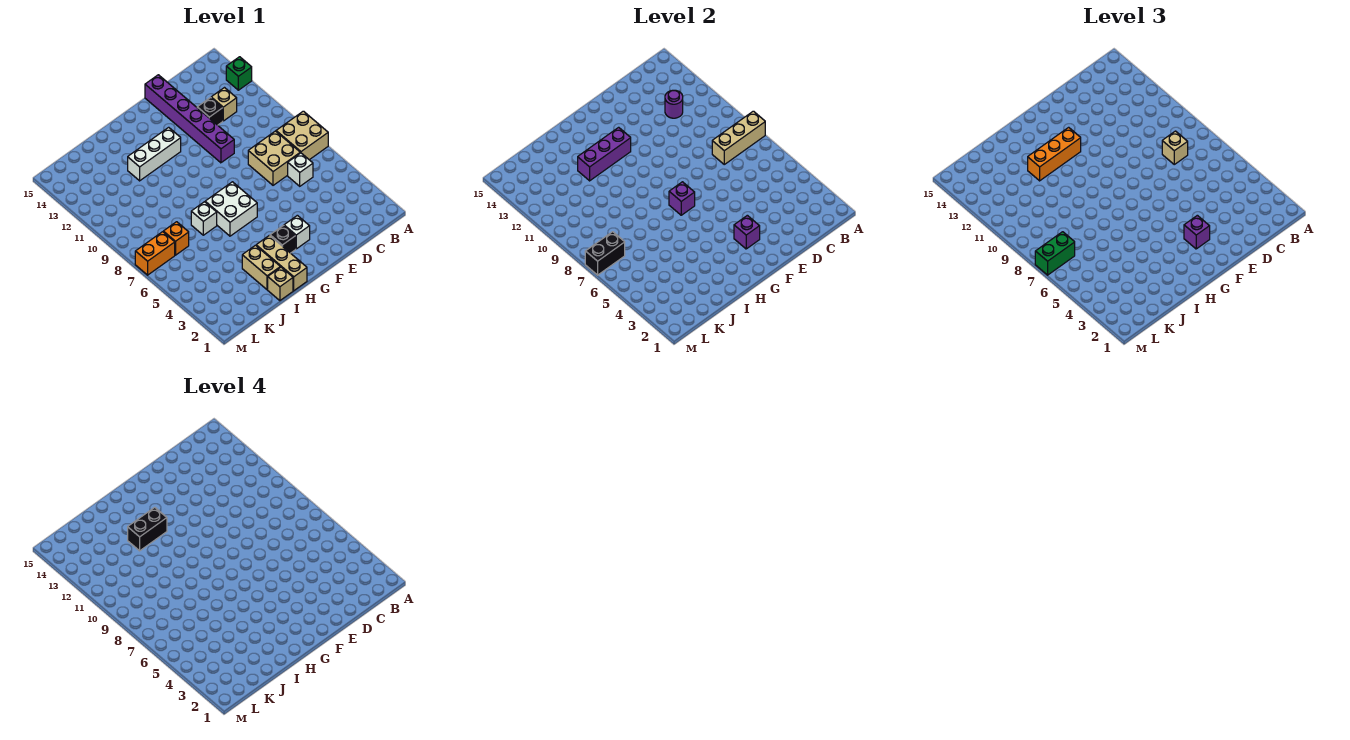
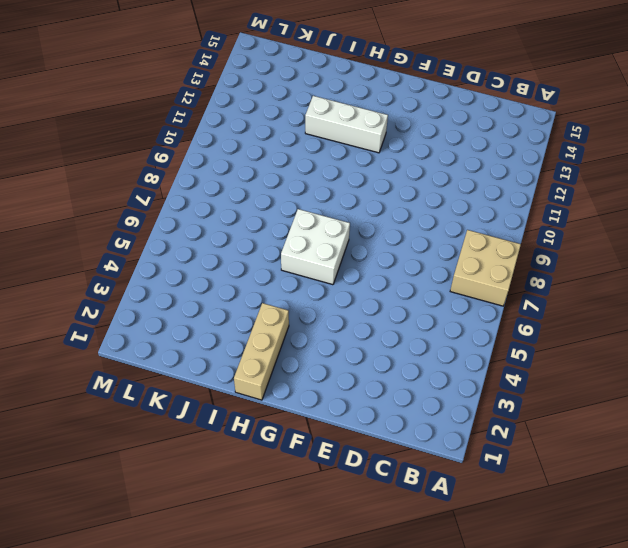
none -> green brick A13 level 1
none -> white brick C6 level 1
none -> tan brick C7:D8 level 1

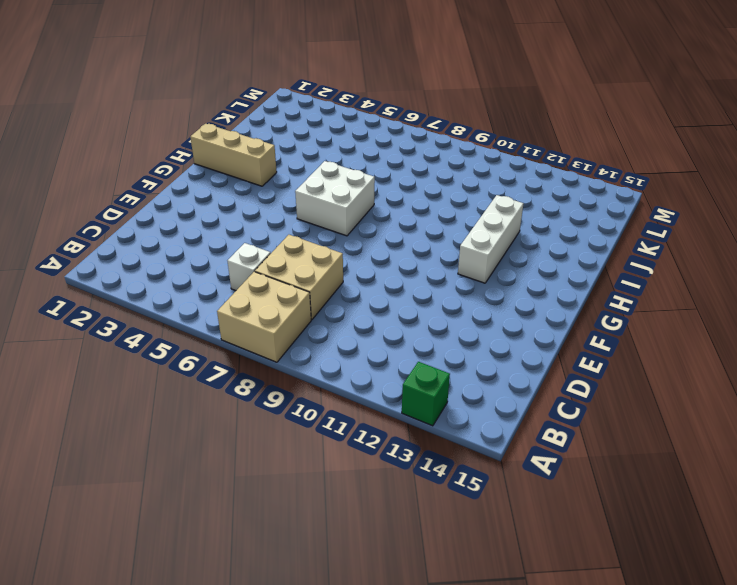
none -> tan brick C12 level 1
none -> black brick D12 level 1
none -> purple brick E10:E15 level 1

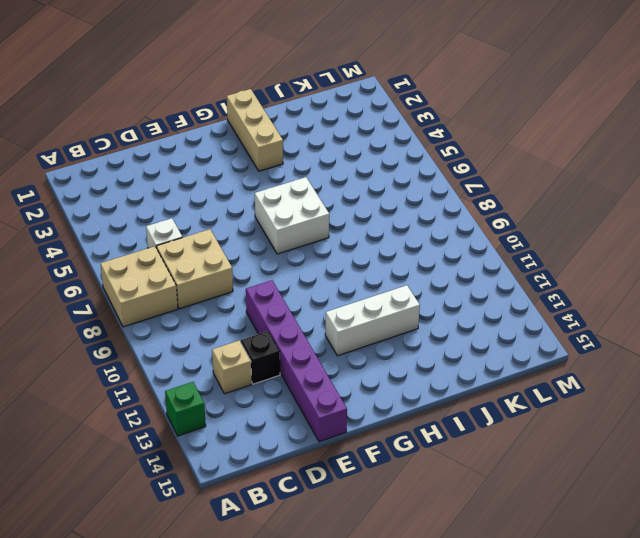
none -> white brick F3 level 1
none -> black brick G3 level 1
none -> tan brick I1 level 1

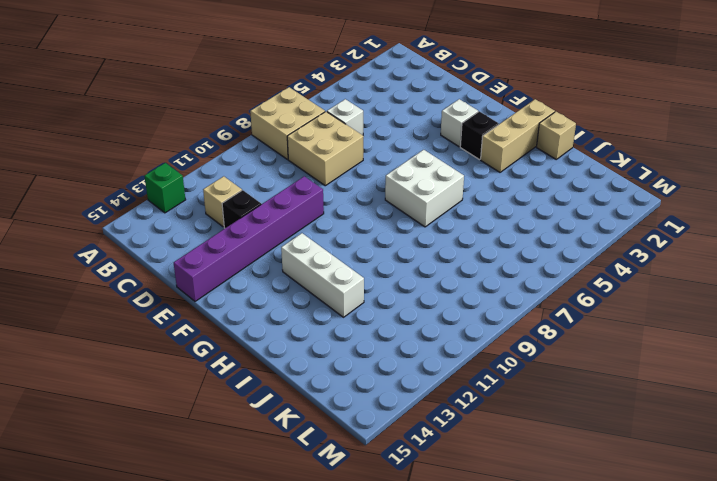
none -> tan brick I2:I3 level 1
none -> white brick I7 level 1
none -> orange brick K7 level 1

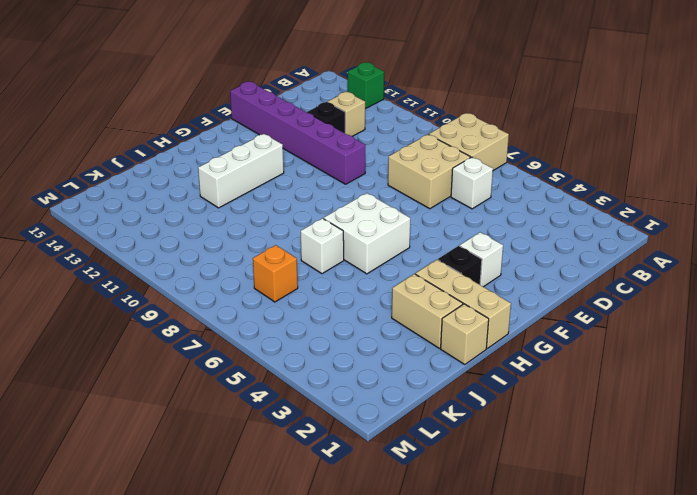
none -> orange brick L7:M7 level 1
none -> tan brick A8:C8 level 2
none -> purple round brick C12 level 2

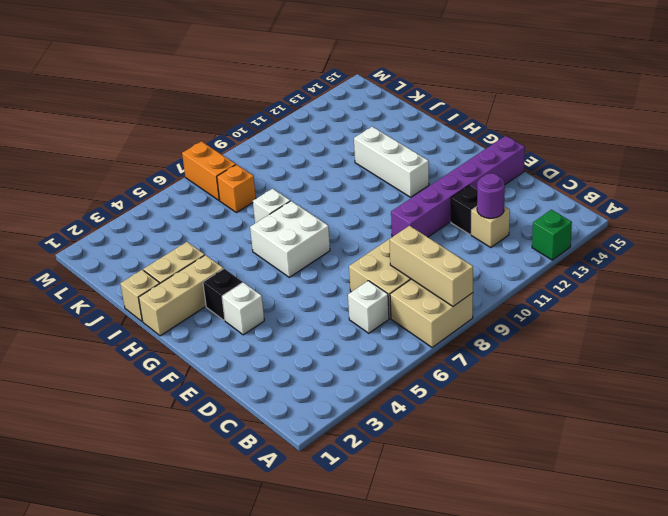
none -> purple brick F3 level 2
none -> purple brick G7 level 2
none -> purple brick G12:I12 level 2

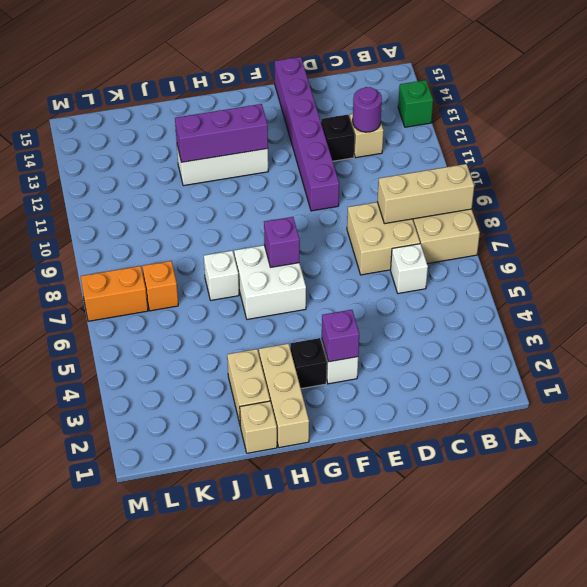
none -> black brick L7:M7 level 2
none -> tan brick C8 level 3
none -> purple brick F3 level 3

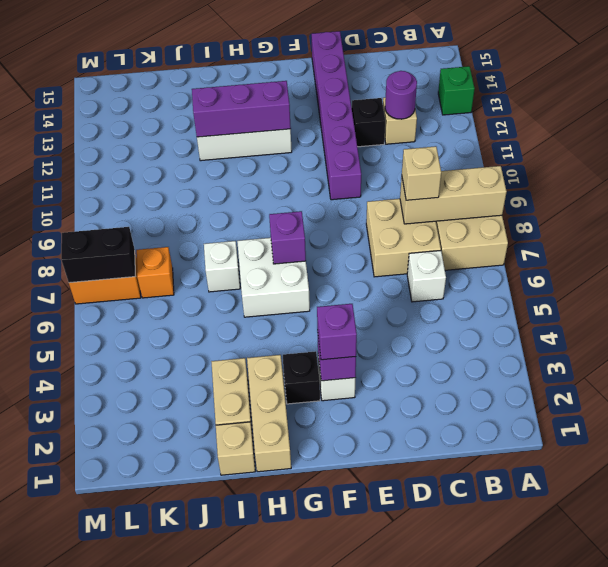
none -> orange brick G12:I12 level 3
none -> green brick L7:M7 level 3
none -> black brick H12:I12 level 4

